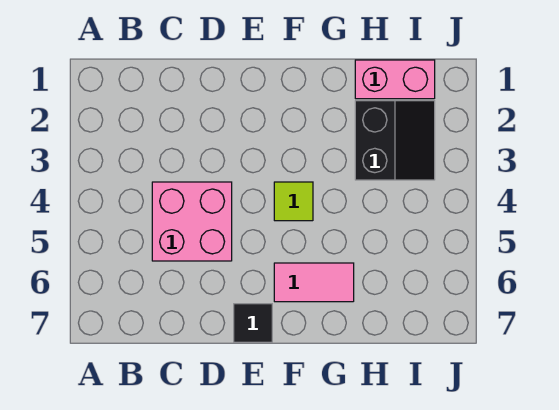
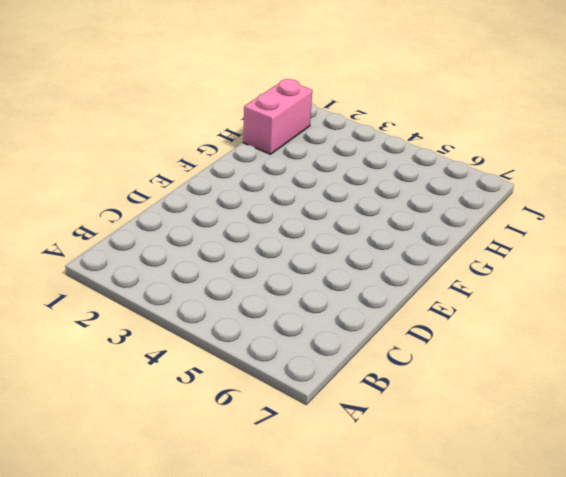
none -> pink brick C4:D5 level 1
none -> black tile E7 level 1

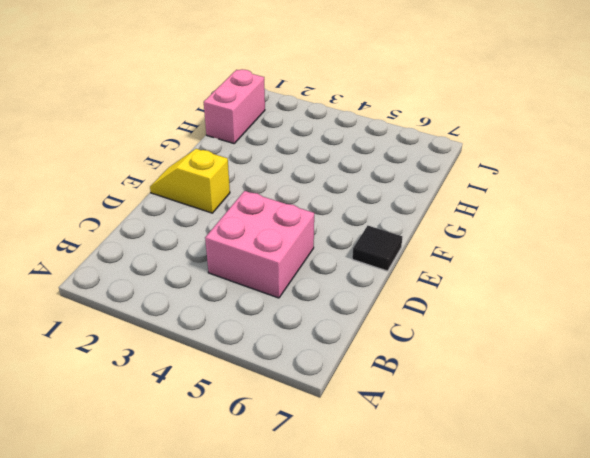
yellow slope E1:E2 level 1 top 2 -> none
none -> lime tile F4 level 1
none -> pink tile F6:G6 level 1

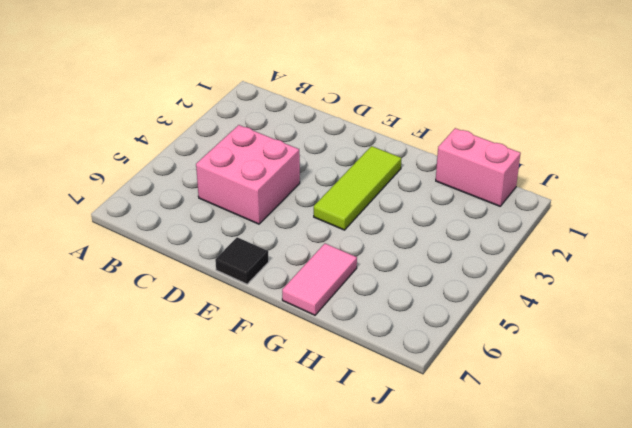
lime tile F2:F4 level 1 -> lime tile F4 level 1
pink tile G6:G7 level 1 -> pink tile F6:G6 level 1
none -> black slope H2:I3 level 1 top H

